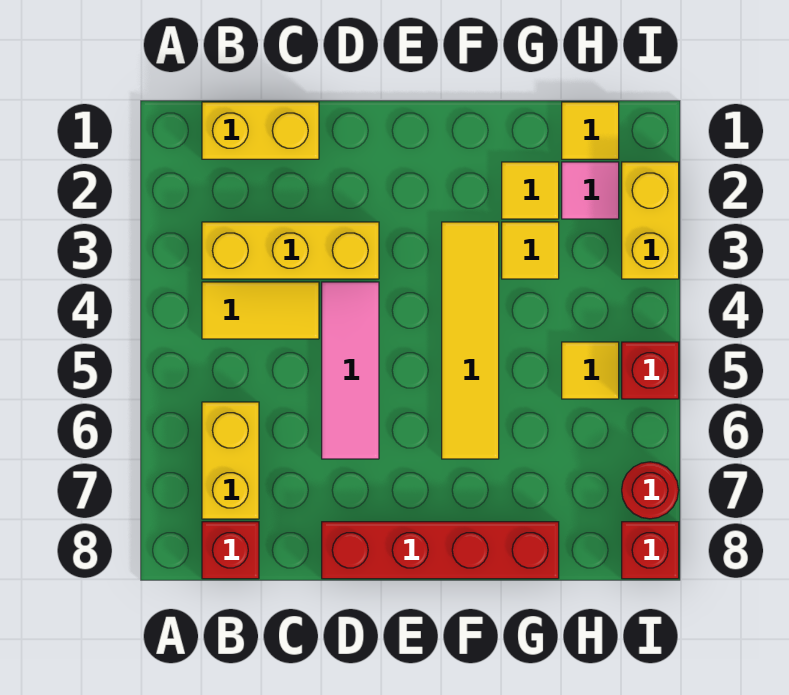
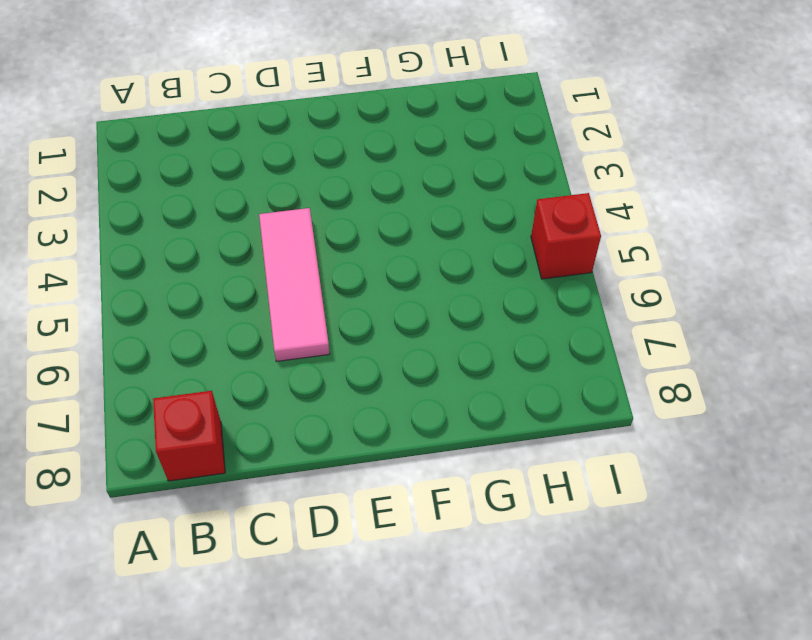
none -> yellow brick B1:C1 level 1
none -> yellow brick B3:D3 level 1
none -> yellow tile B4:C4 level 1

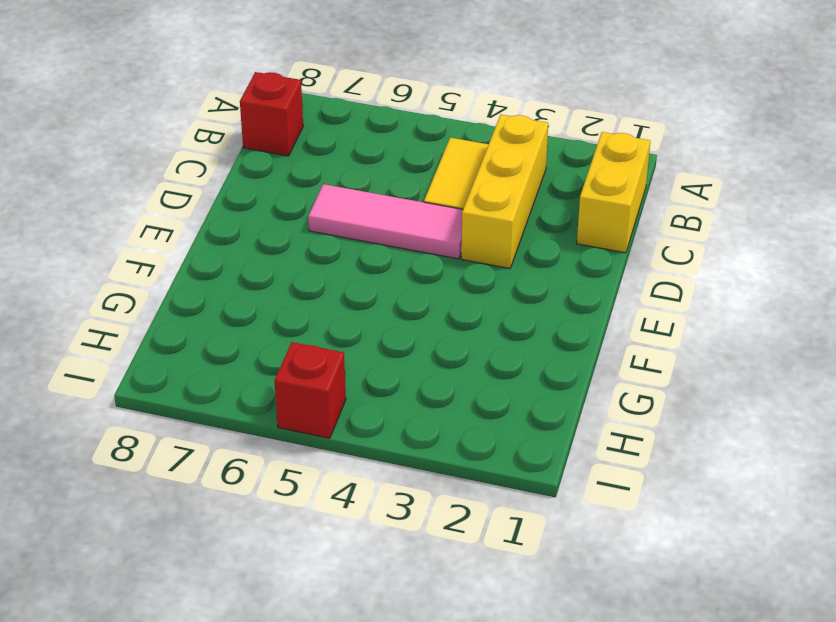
none -> yellow brick B6:B7 level 1
none -> red brick D8:G8 level 1
none -> yellow tile F3:F6 level 1

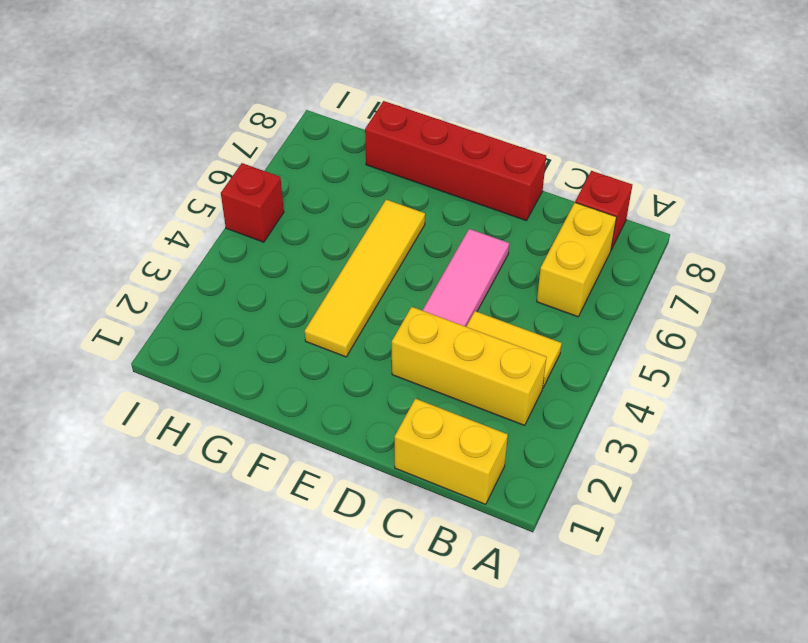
none -> yellow tile G2 level 1
none -> yellow tile G3 level 1
none -> yellow tile H1 level 1

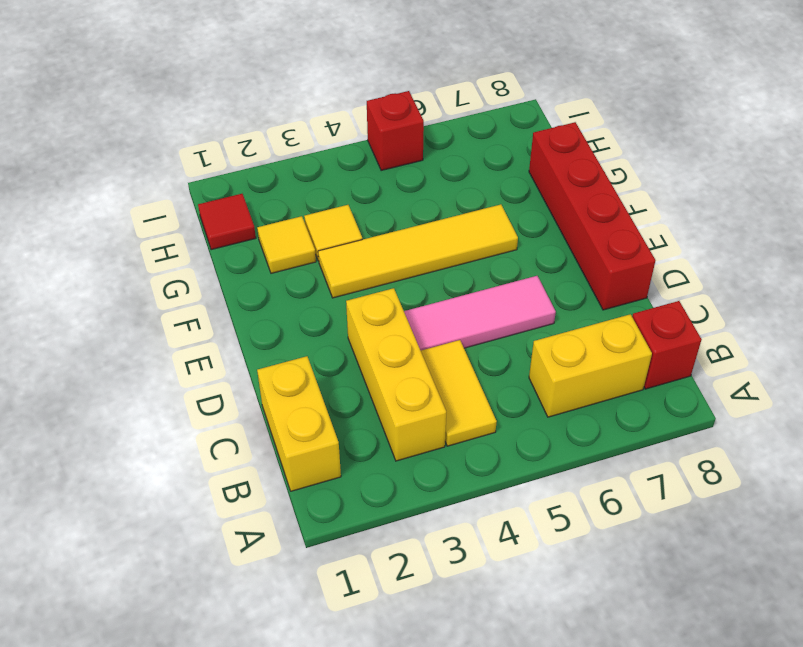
red tile H1 level 1 -> yellow tile H1 level 1
none -> pink tile H2 level 1
none -> yellow tile H5 level 1
none -> yellow brick I2:I3 level 1

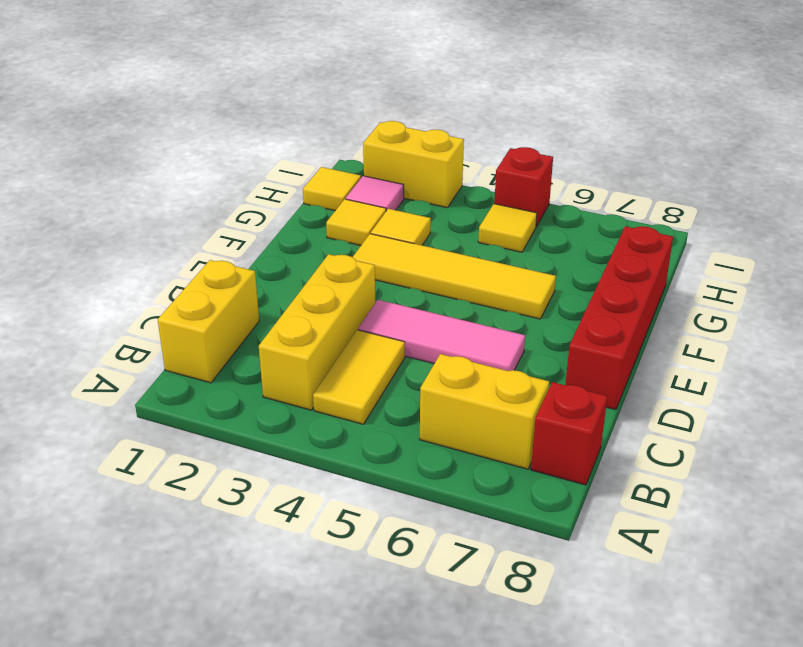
none -> red round brick I7 level 1
none -> red brick I8 level 1

